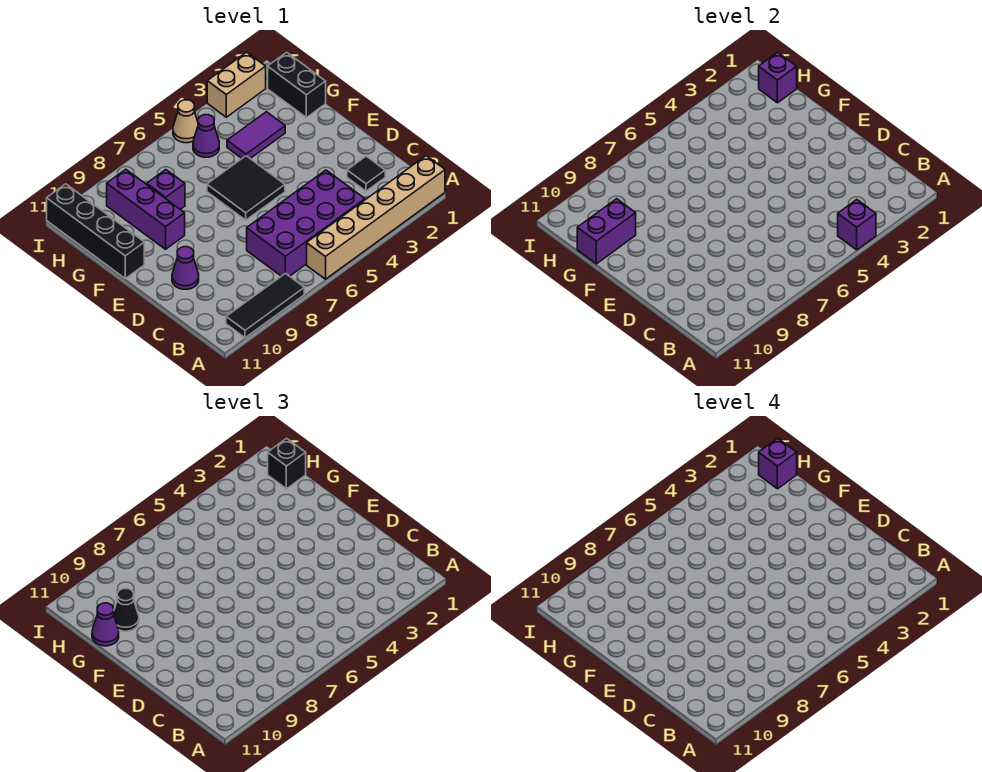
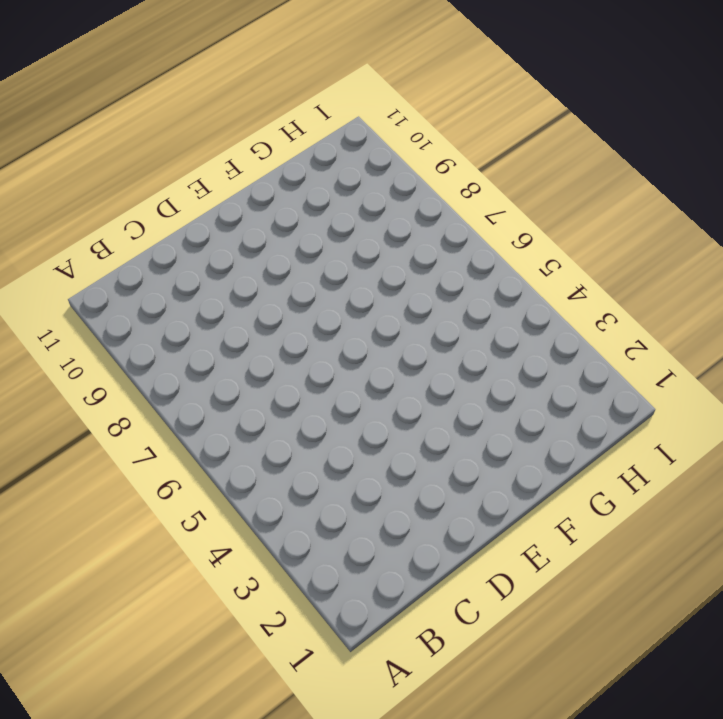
none -> tan brick A1:A6 level 1
none -> black tile A8:A10 level 1
none -> purple brick B4:C7 level 1

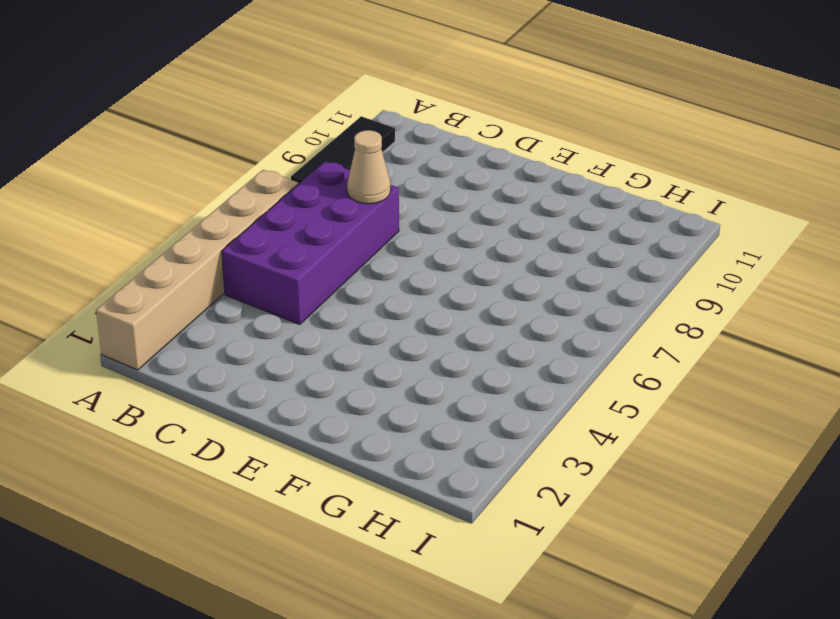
tan cone C7 level 2 -> tan cone I5 level 1
none -> black tile C2 level 1
none -> purple cone D10 level 1
none -> black tile E5:F6 level 1

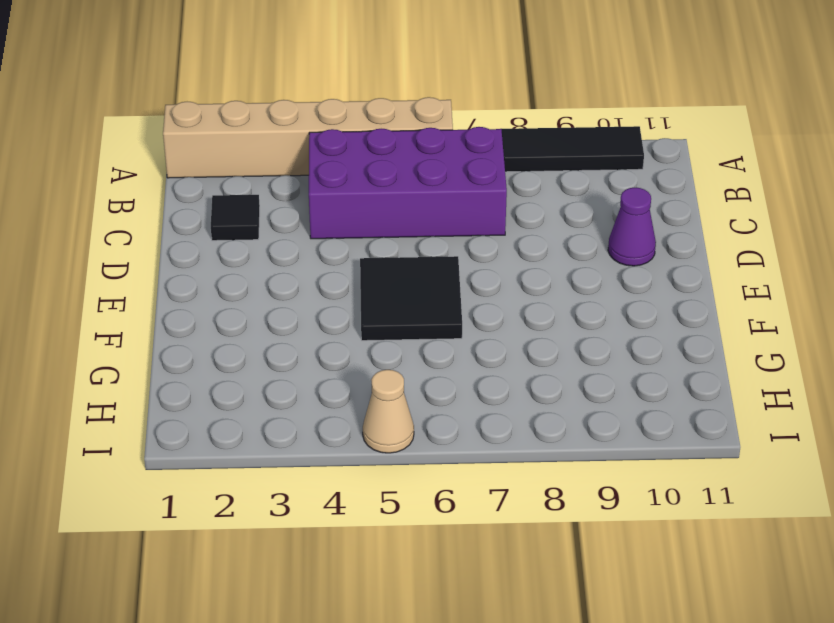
none -> purple brick F9:H9 level 1
none -> black brick F11:I11 level 1
none -> black brick G1:H1 level 1

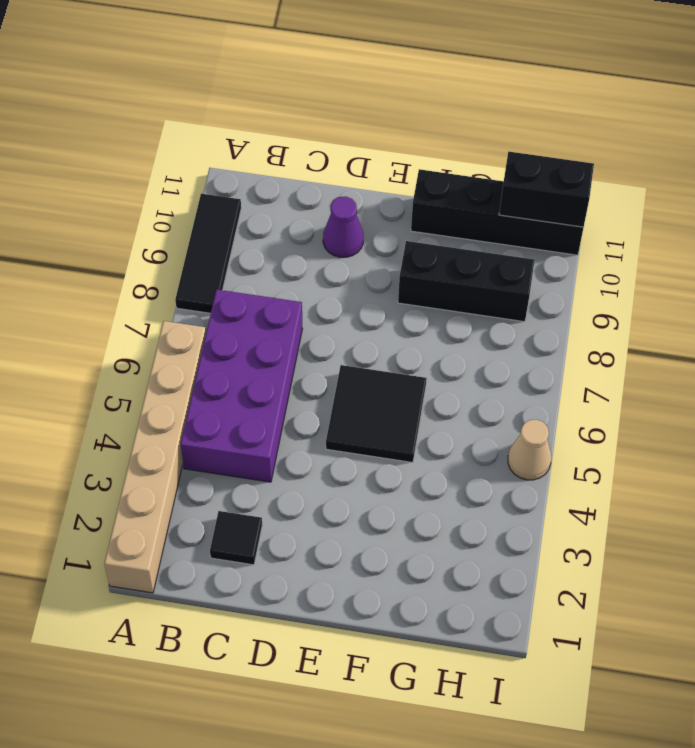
black brick F9:H9 level 1 -> purple brick F9:H9 level 1
black brick H11:I11 level 2 -> black brick G1:H1 level 1
none -> purple tile G3:G4 level 1
none -> purple brick G8 level 1
none -> purple cone H5 level 1

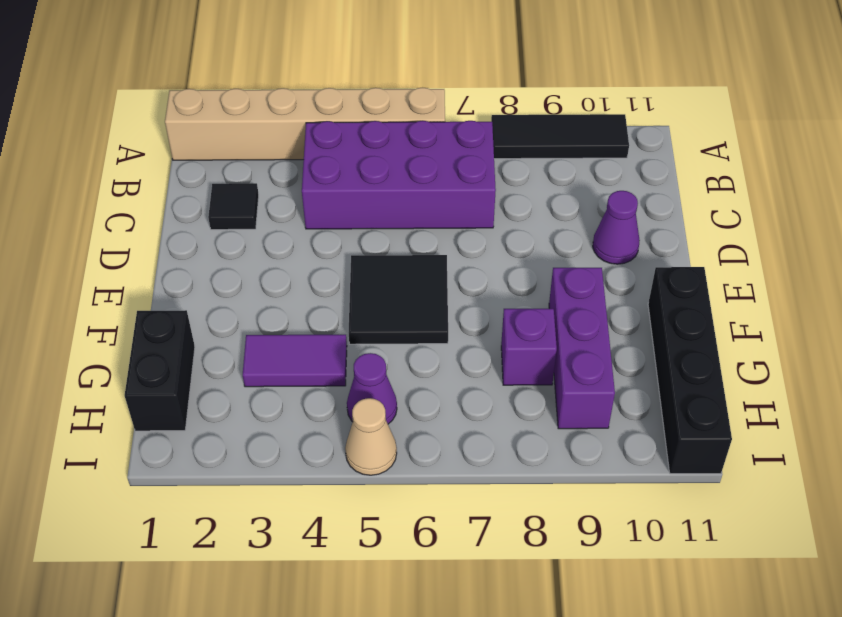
none -> tan brick I2:I3 level 1
none -> purple brick A4 level 2
none -> purple brick G10:G11 level 2

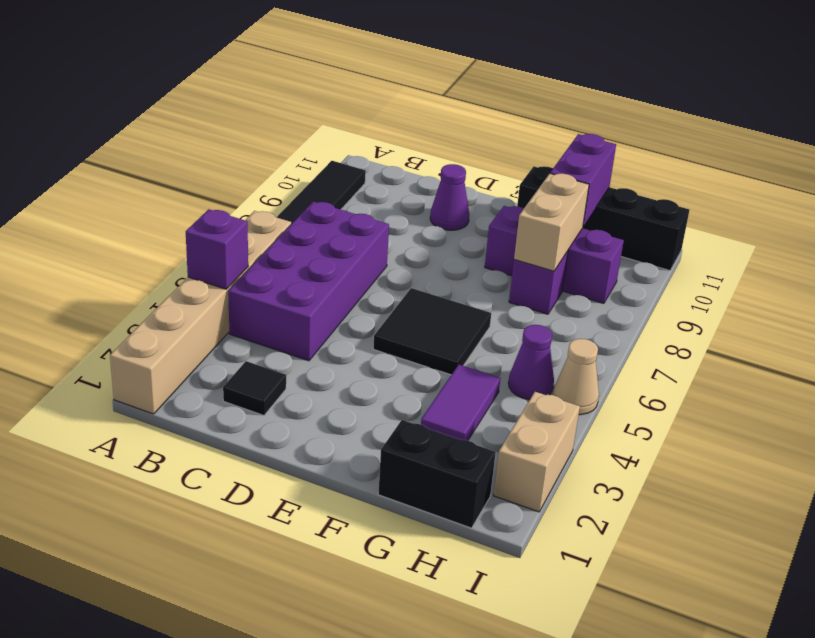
tan brick G8:G9 level 2 -> none
none -> purple brick H1 level 2
none -> black cone G10 level 3
none -> purple cone G11 level 3

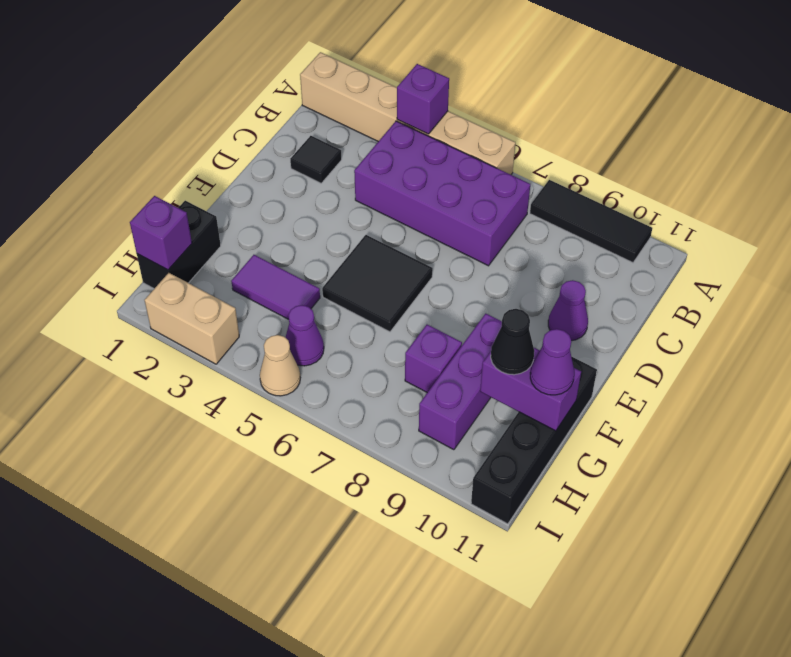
none -> black brick H1 level 3
none -> purple brick H1 level 4

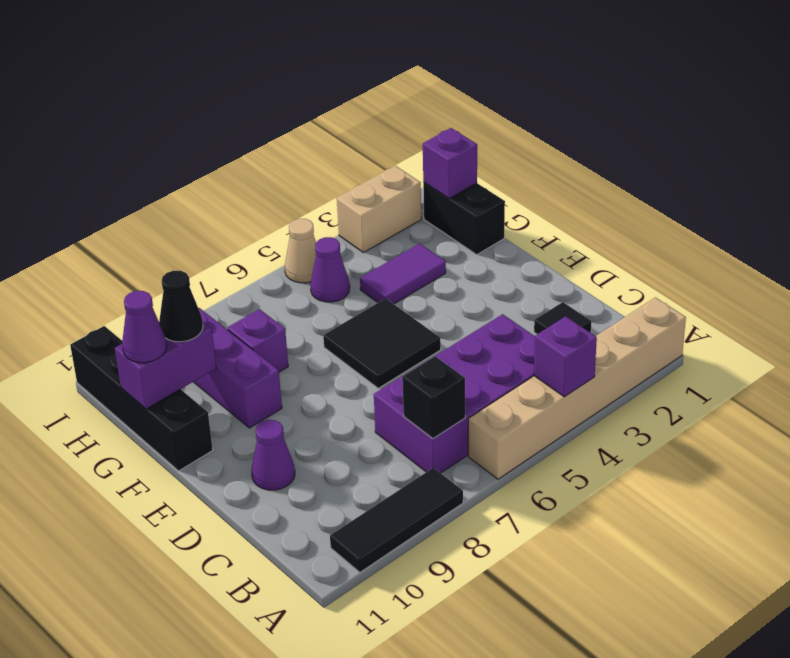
black brick B7 level 2 -> black brick H1 level 3
none -> purple brick H1 level 4

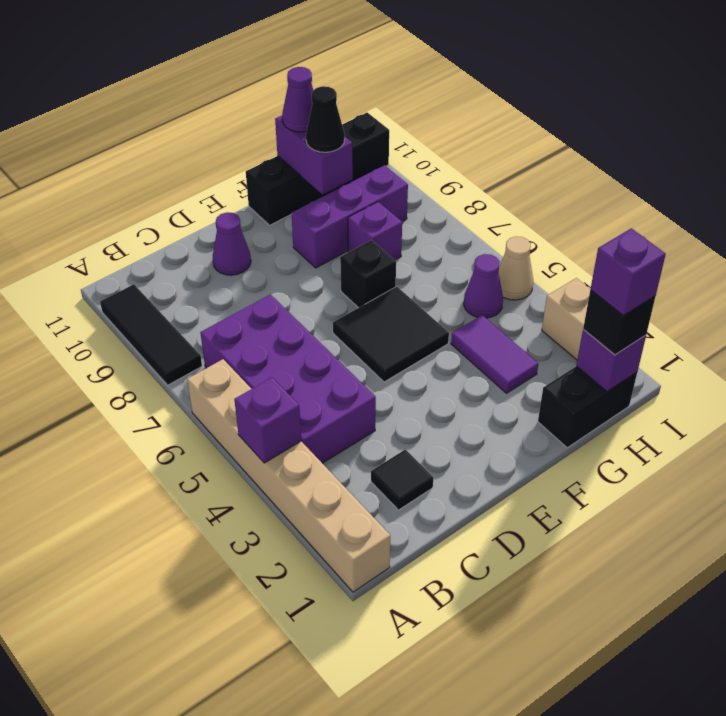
black brick F7 level 1 -> none

